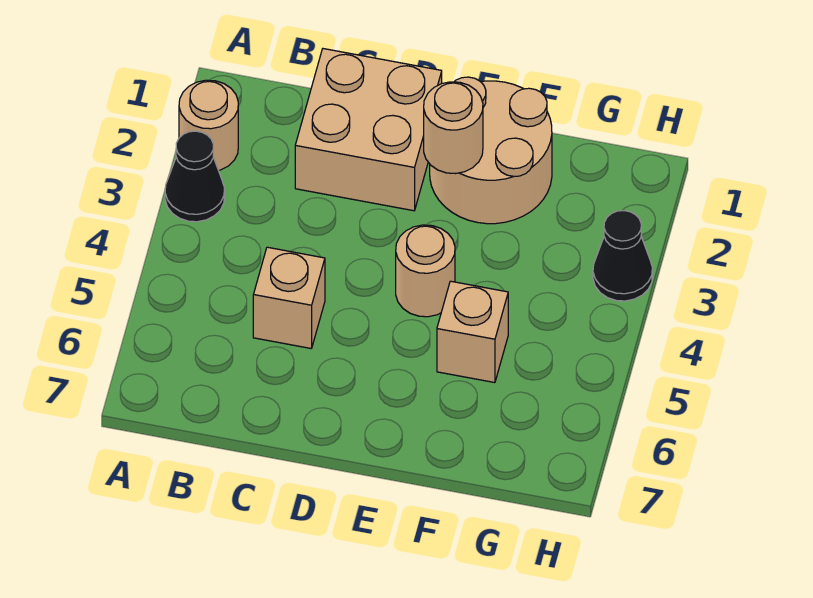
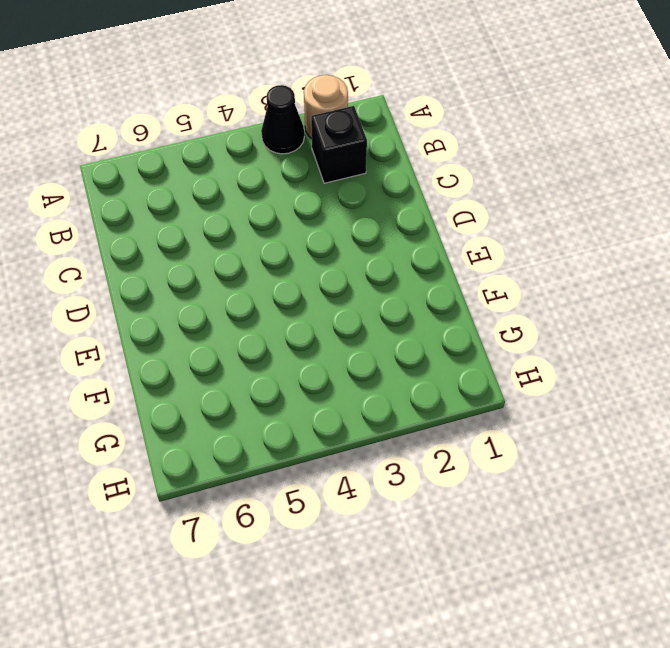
black brick B2 level 1 -> none
none -> tan brick C1:D2 level 1
none -> tan brick C5 level 1

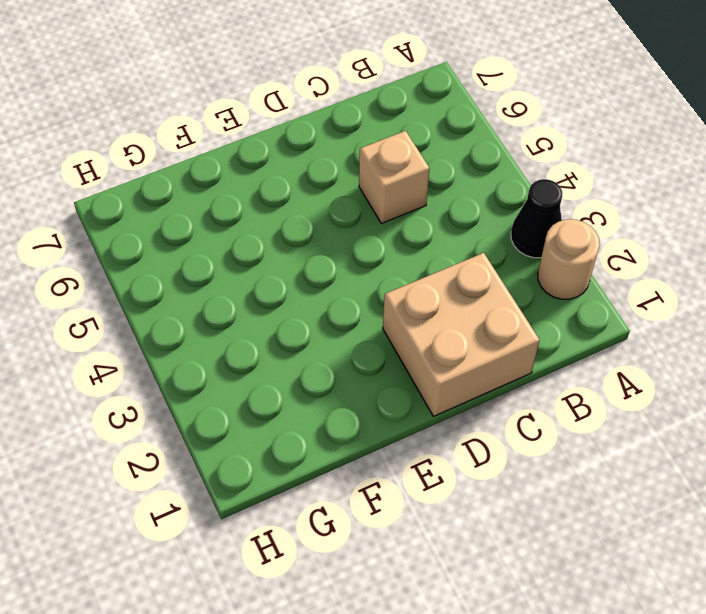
none -> tan round brick E1:F2 level 1
none -> tan round brick E4 level 1

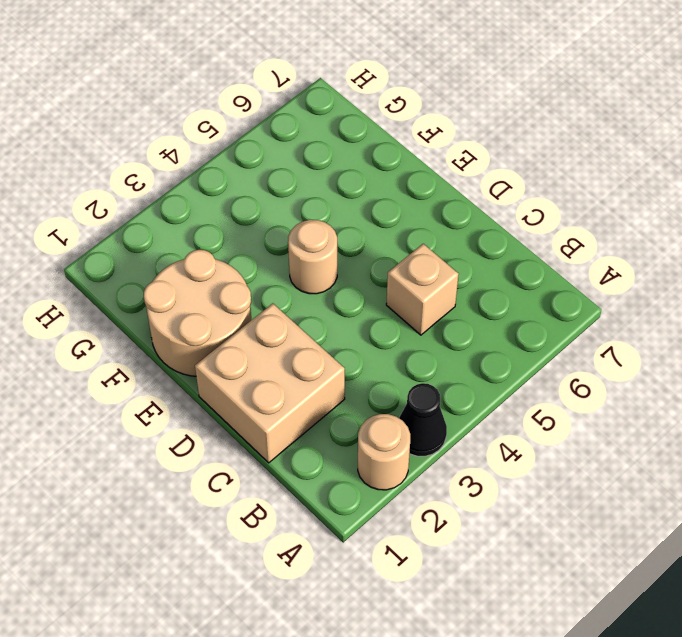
none -> tan brick F5 level 1
none -> black cone H3 level 1

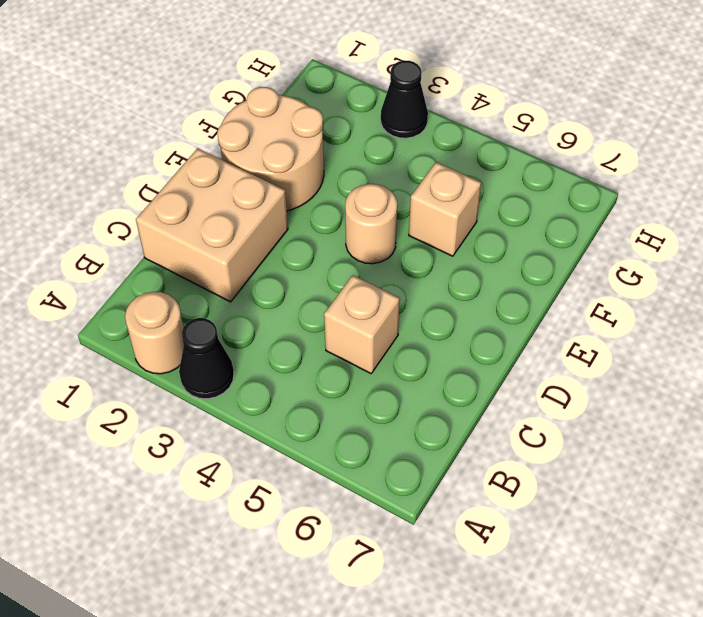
none -> tan round brick E2 level 2

